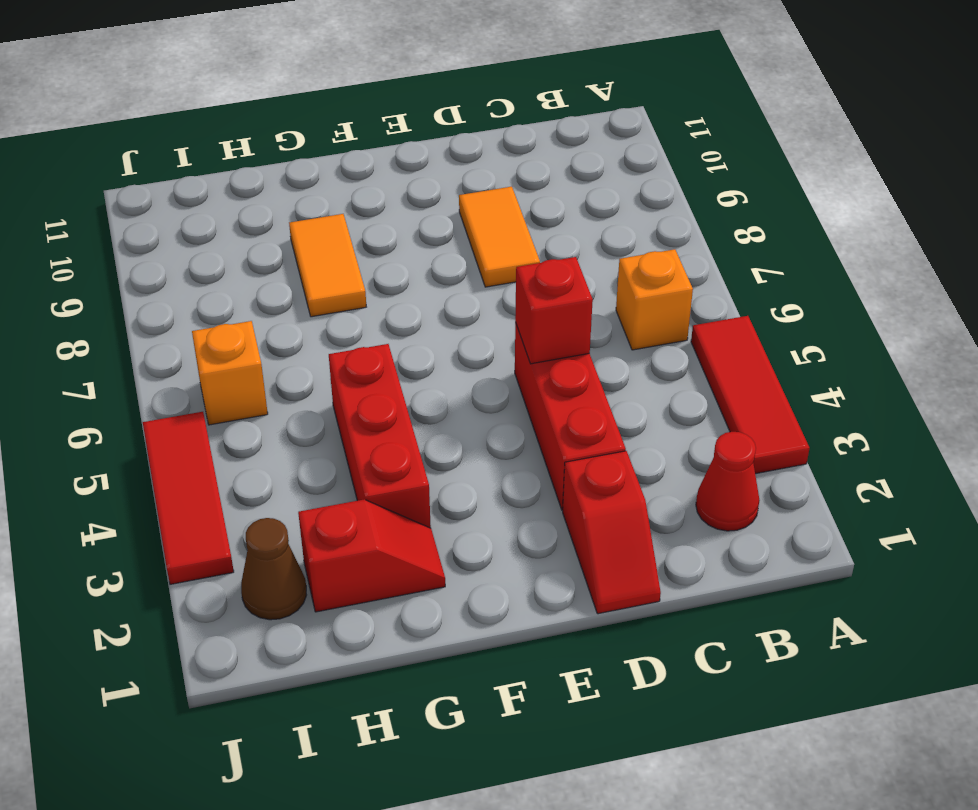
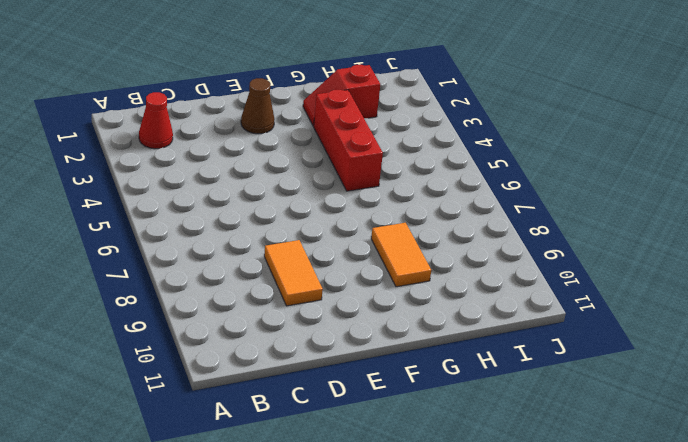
brown cone E2 level 1 -> brown cone I2 level 1
none -> red tile A3:A5 level 1
none -> orange brick B6 level 1
none -> red slope D1:D2 level 1 top 2

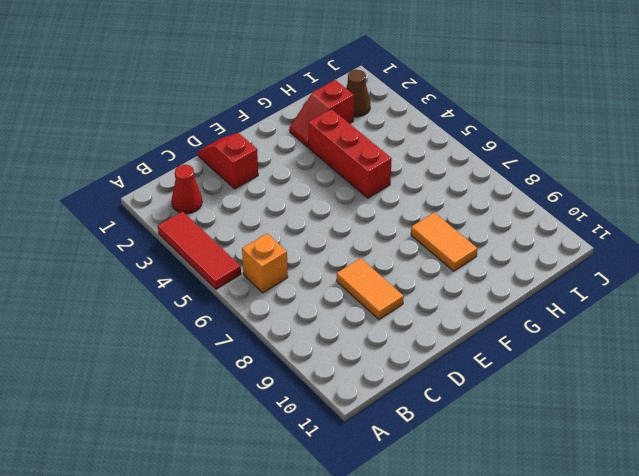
none -> red brick D3:D5 level 1
none -> orange brick I6 level 1
none -> red tile J3:J5 level 1

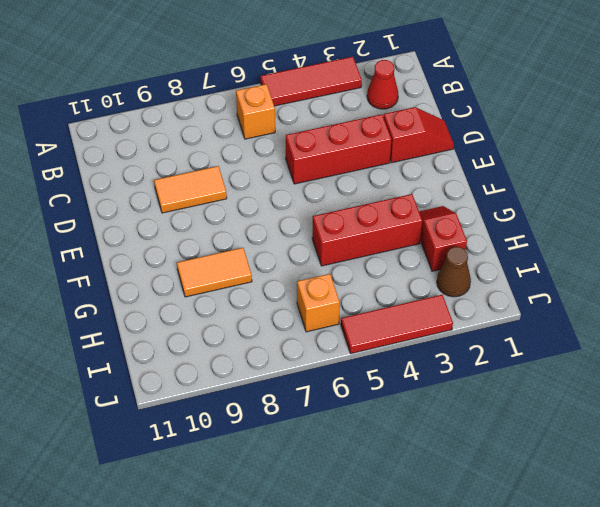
none -> red brick D5 level 2

